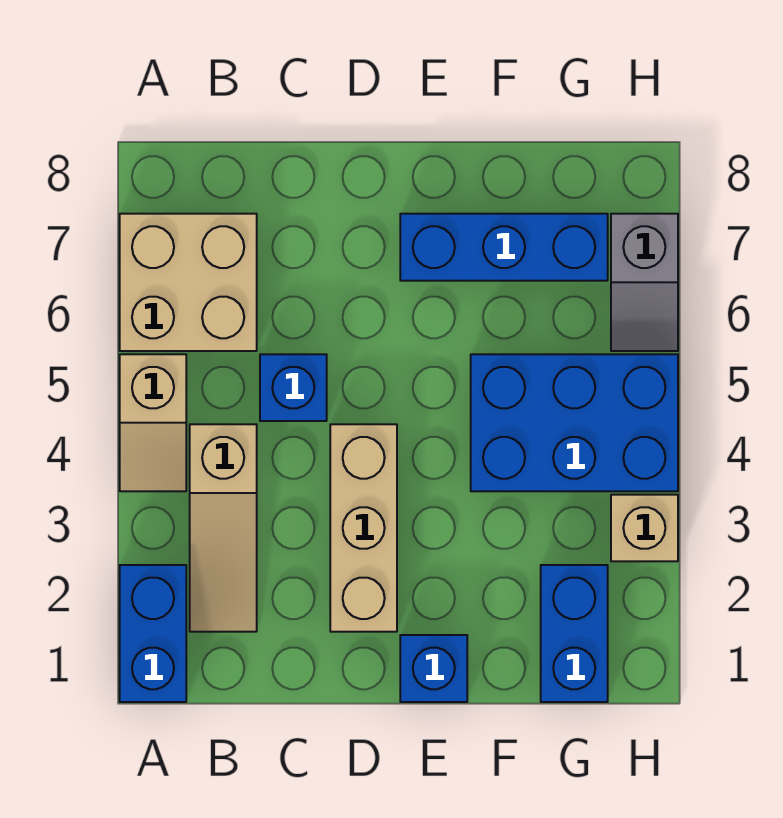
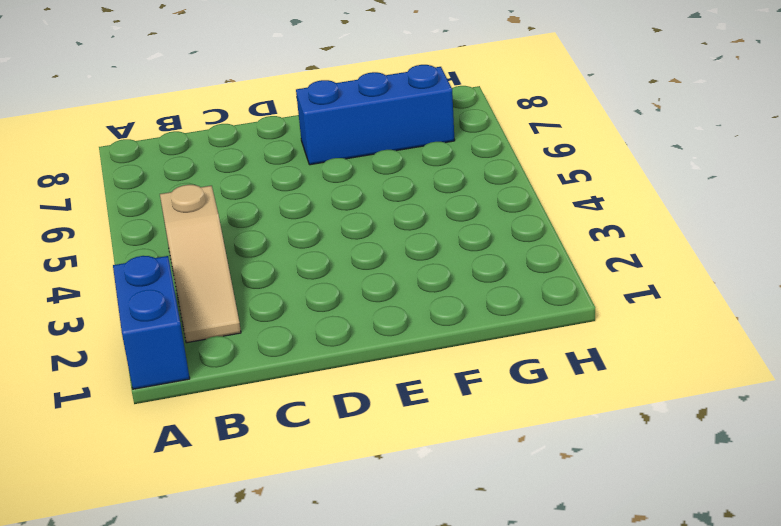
none -> tan slope A4:A5 level 1 top 5
none -> tan brick A6:B7 level 1
none -> blue brick C5 level 1

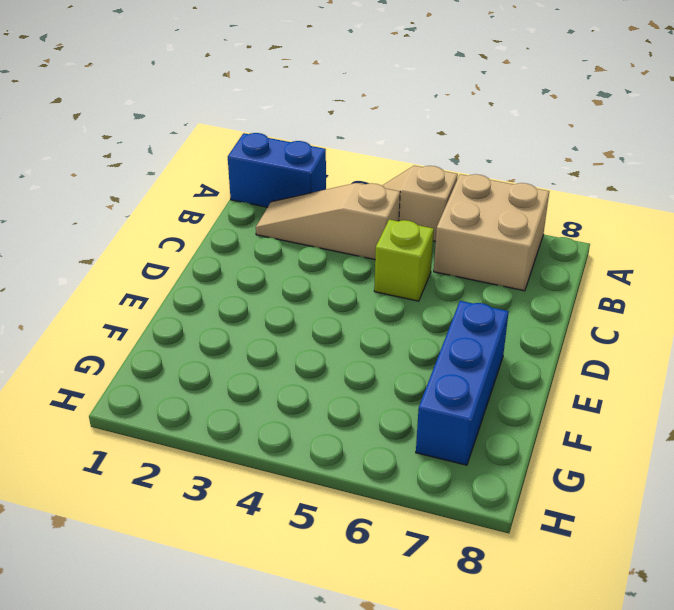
lime brick C5 level 1 -> blue brick C5 level 1
none -> tan brick D2:D4 level 1
none -> blue brick E1 level 1
none -> blue brick F4:H5 level 1

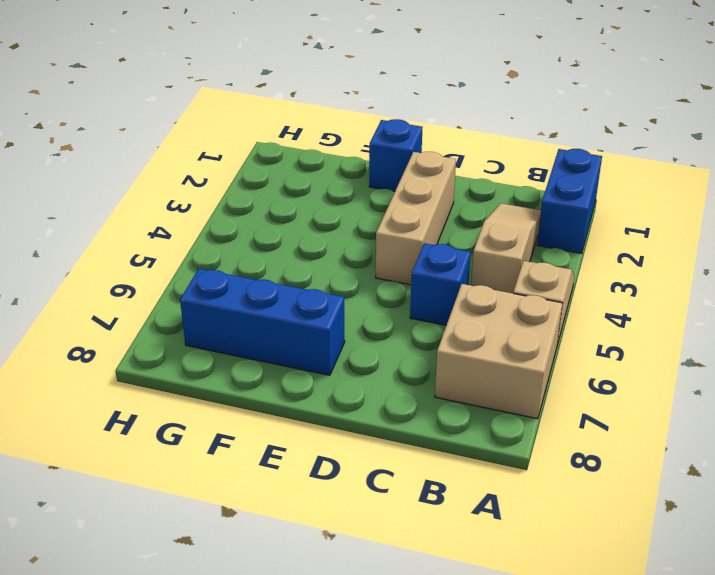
none -> blue brick F4:H5 level 1
none -> blue brick G1:G2 level 1
none -> tan brick H3 level 1

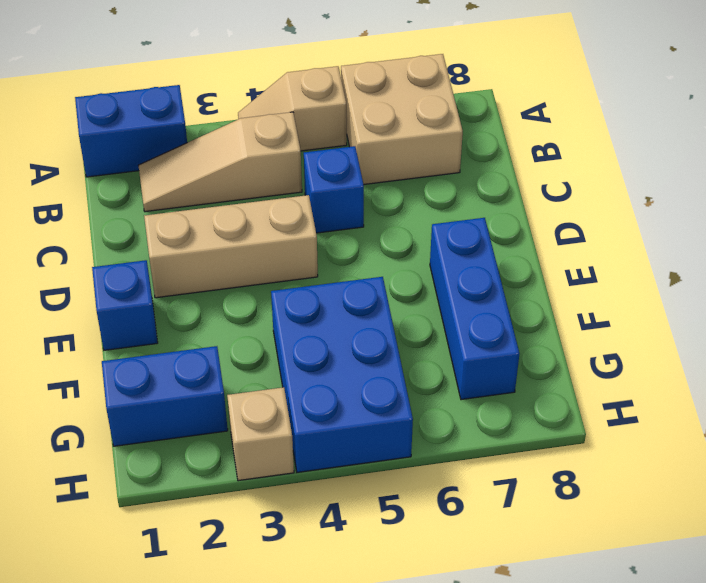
none -> grey slope H6:H7 level 1 top 7

